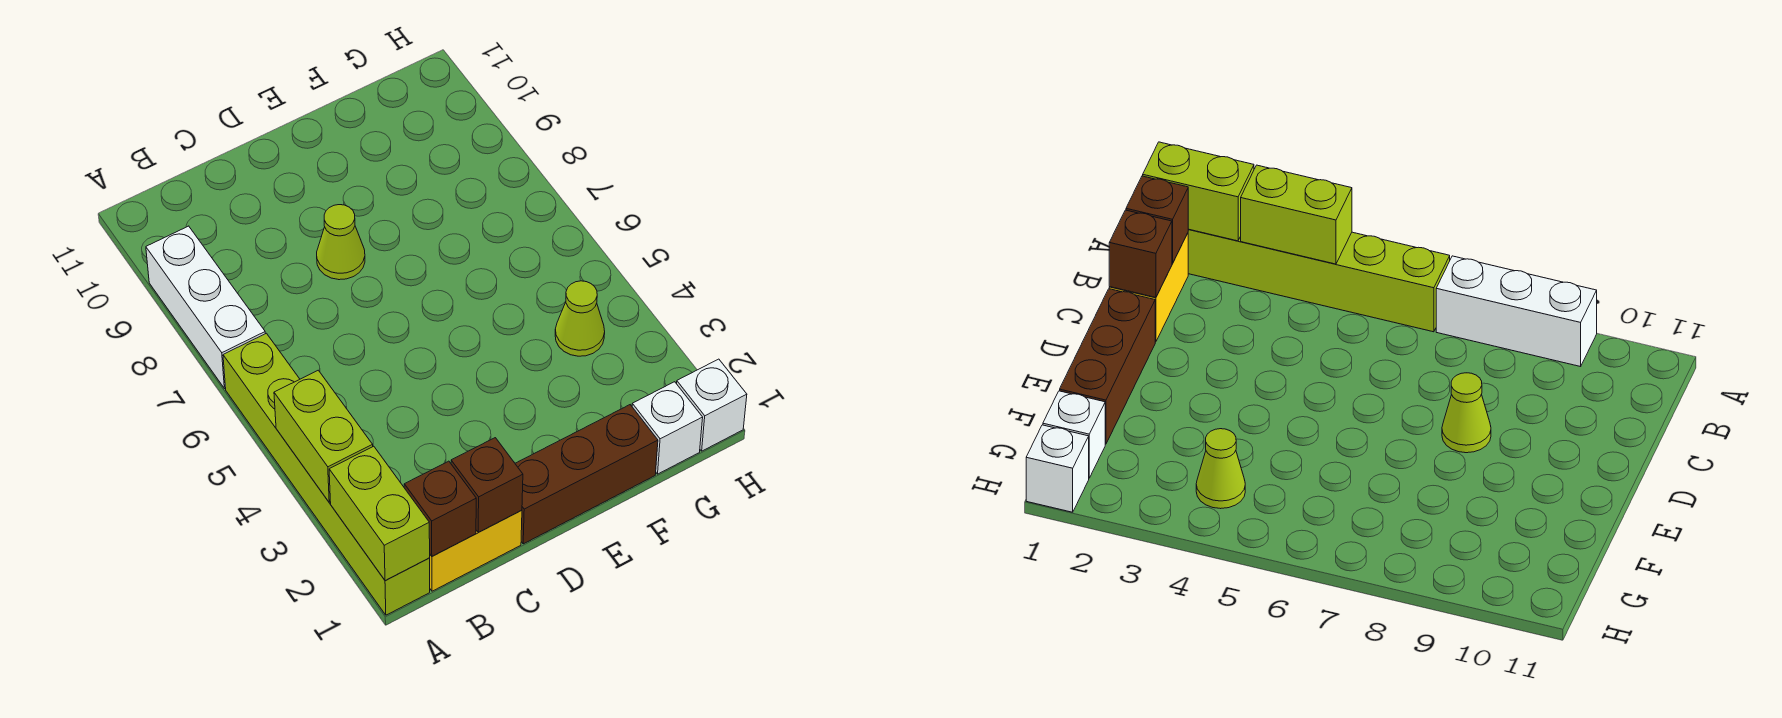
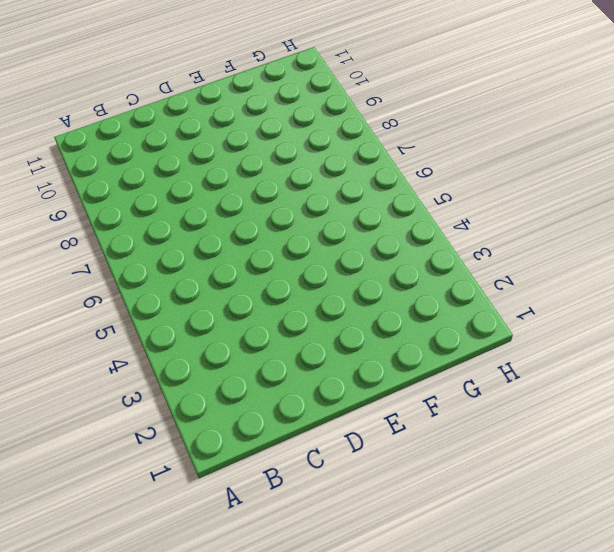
none -> lime brick A1:A6 level 1
none -> white brick A7:A9 level 1
none -> yellow brick B1:C1 level 1

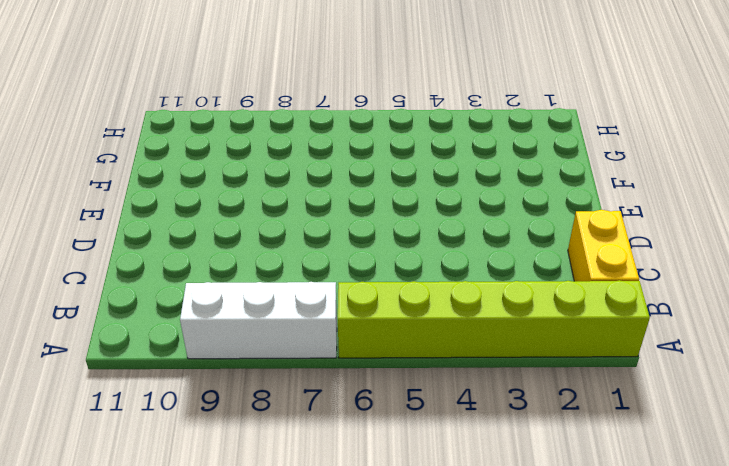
none -> brown brick D1:F1 level 1
none -> lime cone D8 level 1
none -> white brick G1 level 1

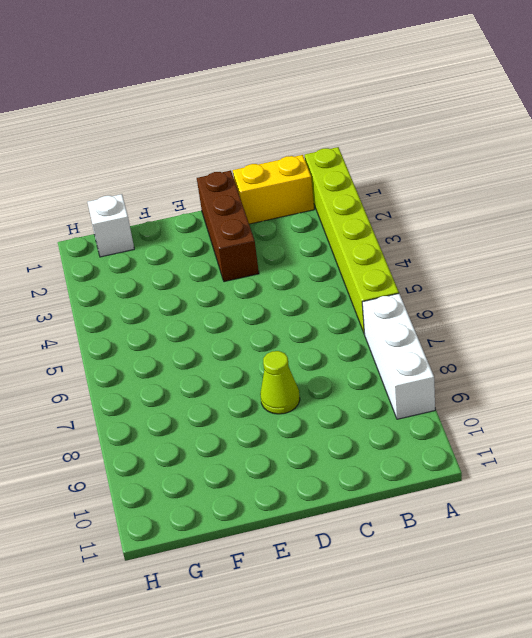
brown brick D1:D3 level 1 -> brown brick D1:F1 level 1
none -> lime cone G4 level 1
none -> white brick H1 level 1
none -> lime brick A1:A2 level 2

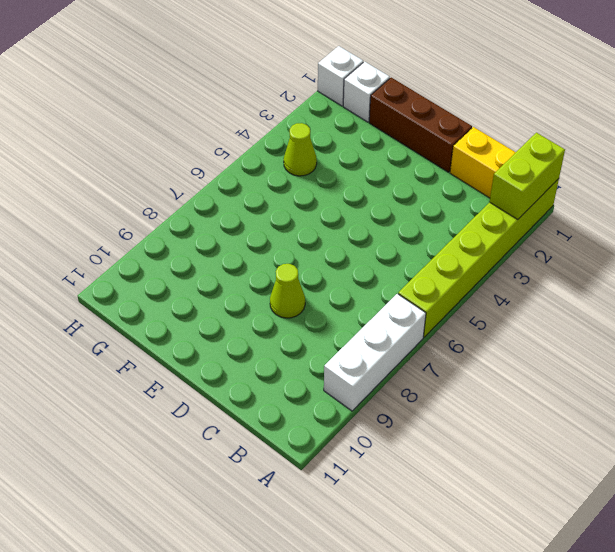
none -> lime brick A3:A4 level 2
none -> brown brick B1 level 2
none -> brown brick C1 level 2

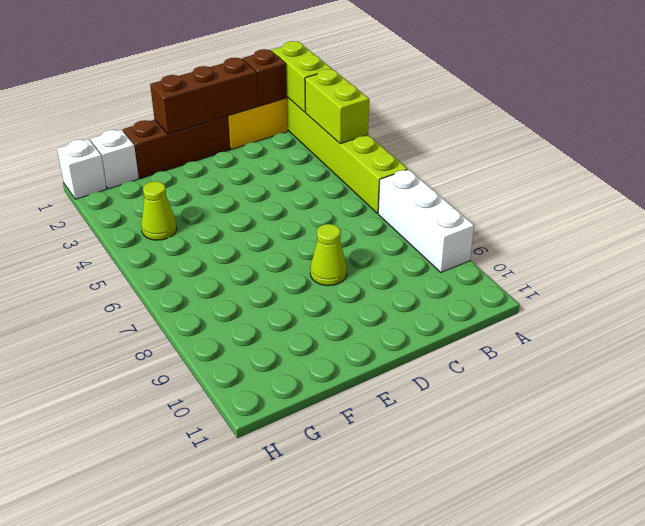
brown brick C1:E1 level 2 -> brown brick C1 level 2

